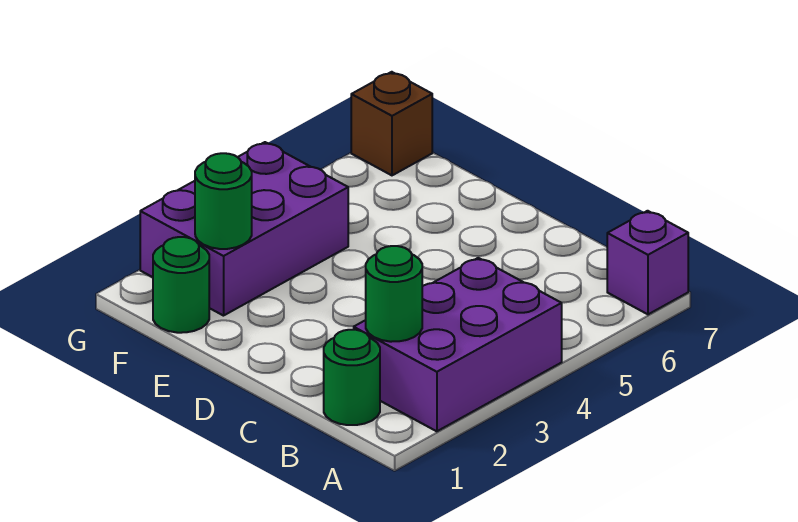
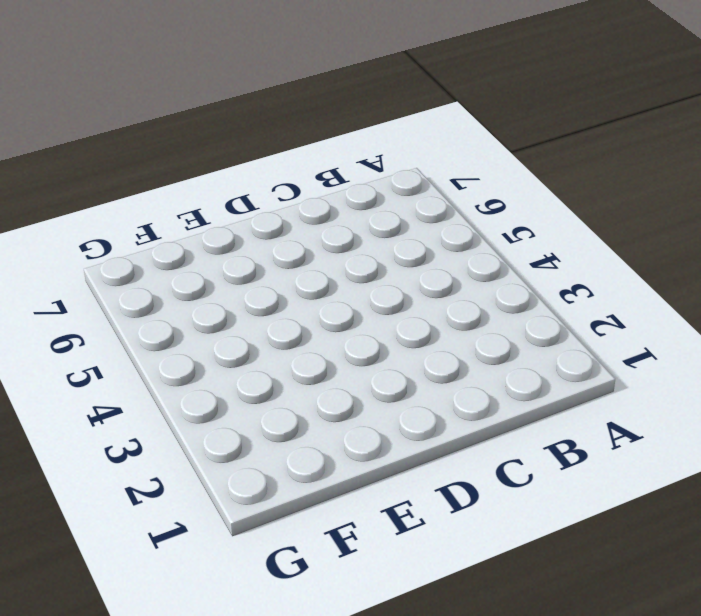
none -> purple brick A2:B4 level 1
none -> purple brick A7 level 1

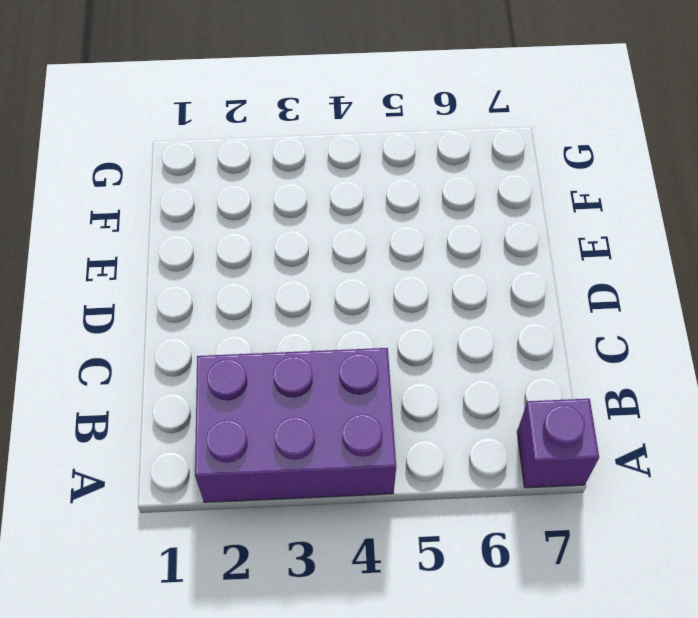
none -> green round brick B1 level 1
none -> green round brick F1 level 1

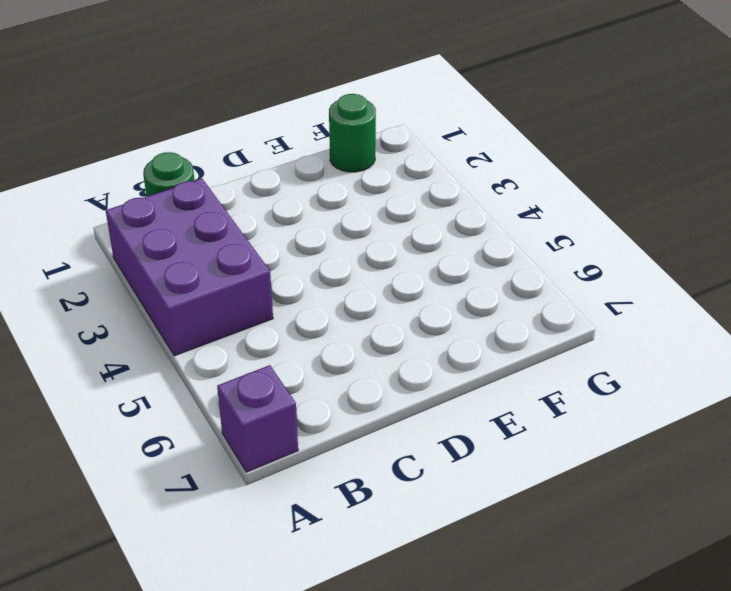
none -> purple brick F2:G4 level 1
none -> brown brick G7 level 1

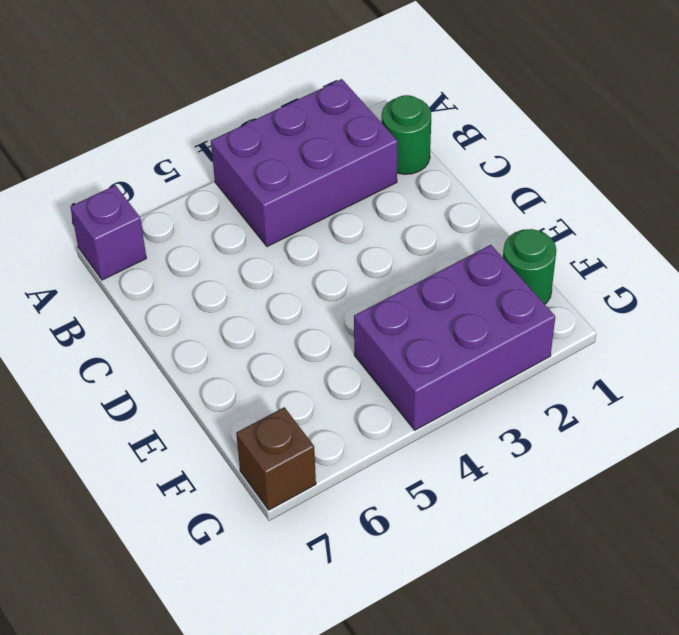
none -> green round brick B2 level 2
none -> green round brick F2 level 2

